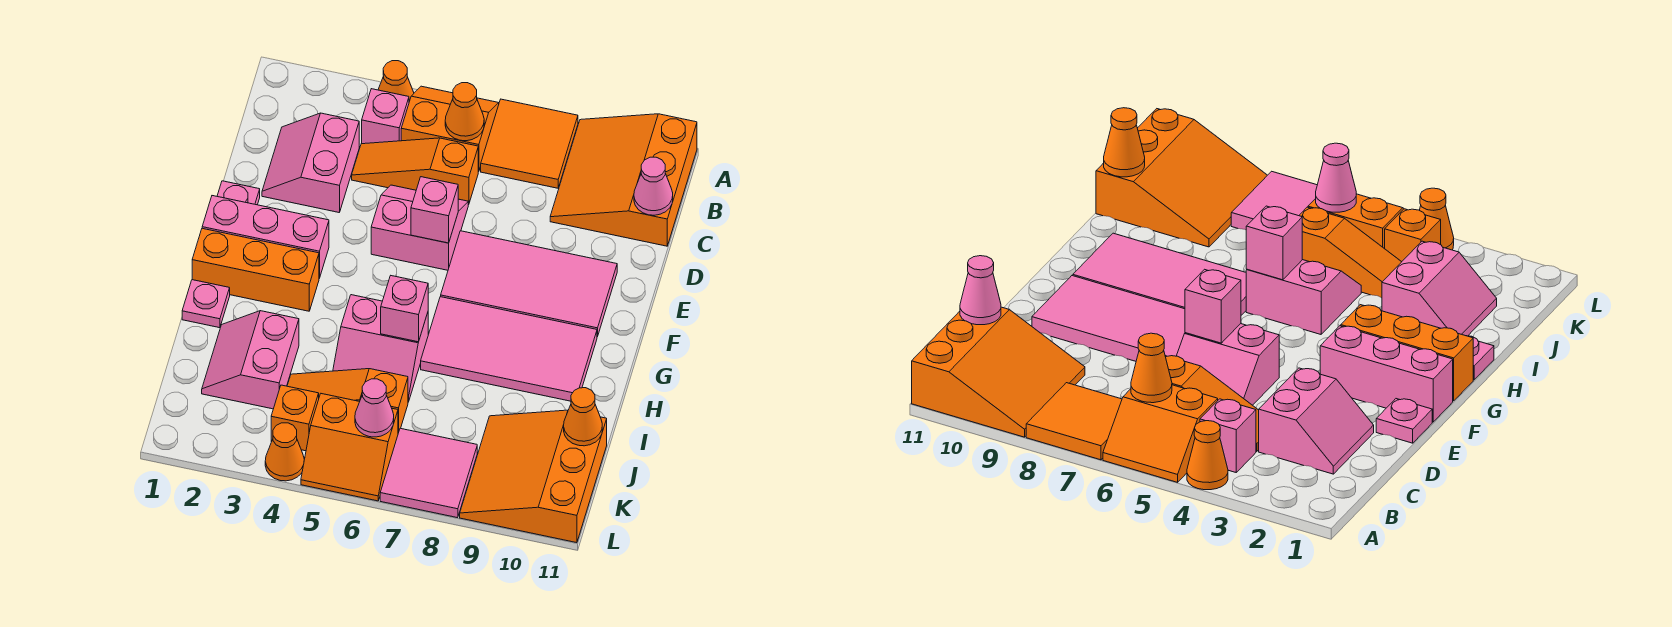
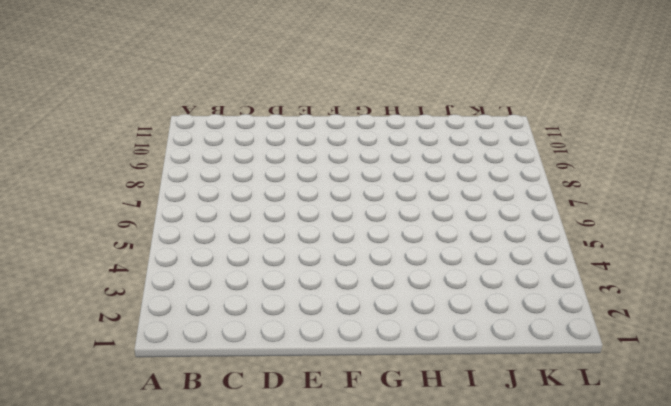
none -> orange cone A4 level 1
none -> orange slope A5:B6 level 1 top B
none -> orange tile A7:B8 level 1

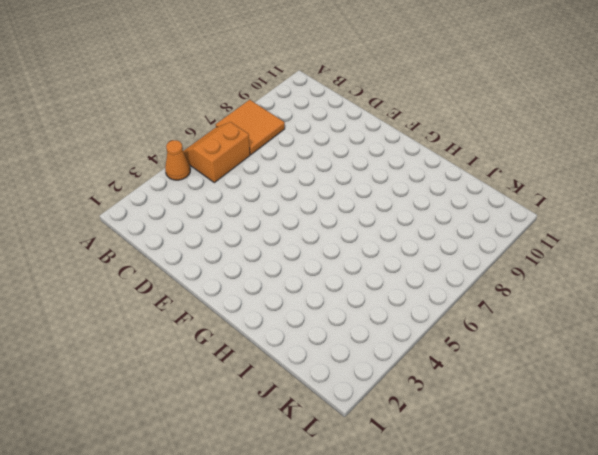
none -> orange slope A9:C11 level 1 top 11
none -> pink brick B4 level 1
none -> pink slope C2:D3 level 1 top 3

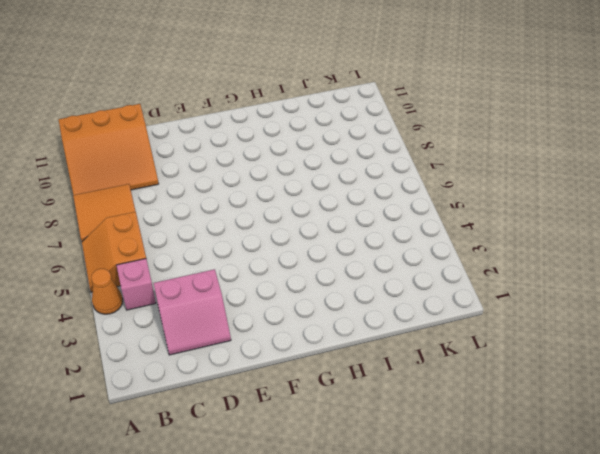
none -> orange slope C4:C6 level 1 top 6
none -> pink slope D5:E6 level 1 top E
none -> pink plate E1 level 1

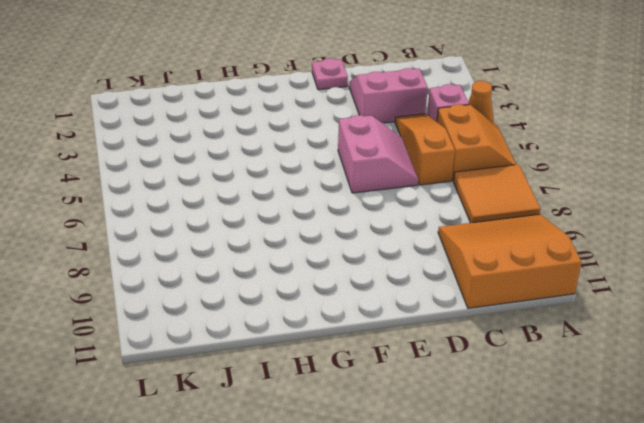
none -> pink tile E7:F10 level 1
none -> pink brick F1:F3 level 1
none -> orange brick G1:G3 level 1

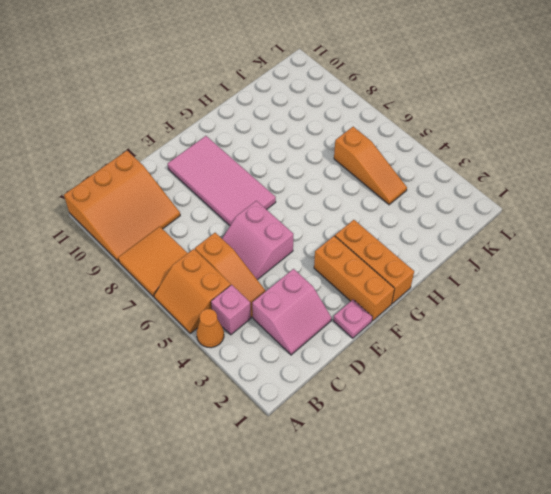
orange brick F1:F3 level 1 -> pink brick F1:F3 level 1
none -> pink tile G7:H10 level 1
none -> pink plate H1 level 1
none -> pink slope H5:I6 level 1 top H

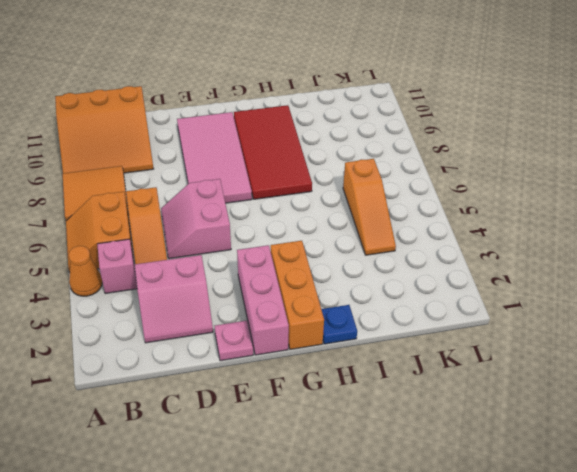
red tile G7:H10 level 1 -> pink tile G7:H10 level 1
blue plate H1 level 1 -> pink plate H1 level 1
none -> pink slope H5:I6 level 1 top H
none -> pink slope I2:J3 level 1 top 3
none -> orange slope J9:L11 level 1 top 11

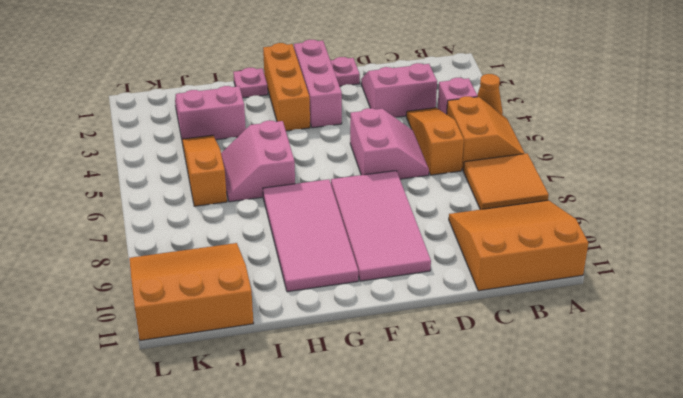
none -> orange brick K4 level 1
none -> orange slope K5:L6 level 1 top K
none -> pink tile K7:L8 level 1

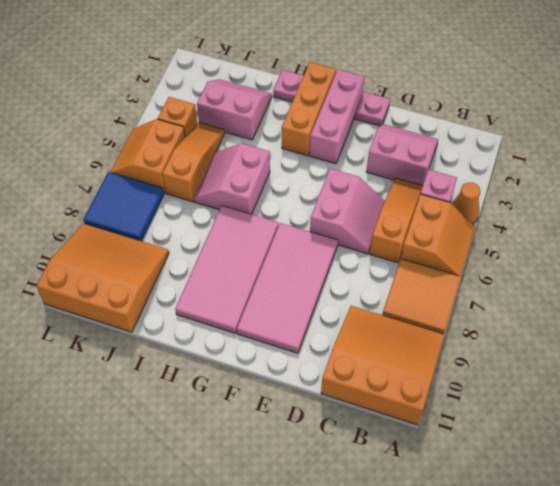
blue tile K7:L8 level 1 -> pink tile K7:L8 level 1
none -> orange cone L4 level 1
none -> orange cone B6 level 2
none -> pink cone C11 level 2

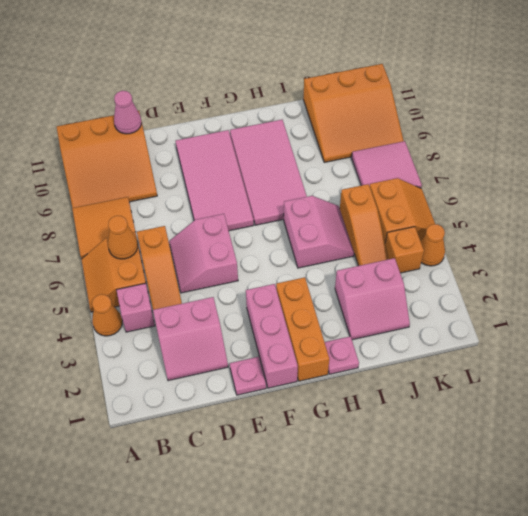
none -> pink brick E6 level 2
none -> pink brick H6 level 2
none -> orange cone J11 level 2

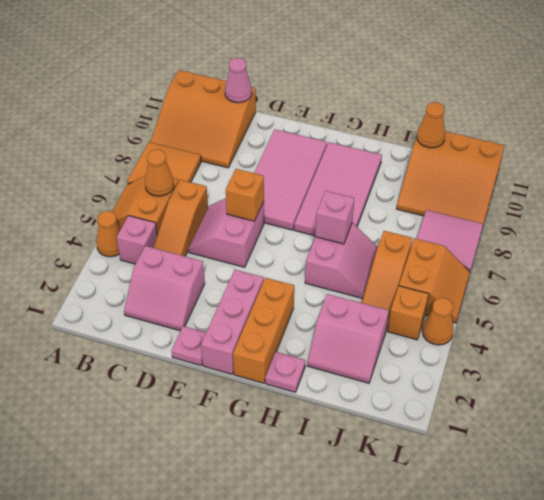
orange brick E6 level 2 -> pink brick E6 level 2
none -> pink cone K6 level 2

